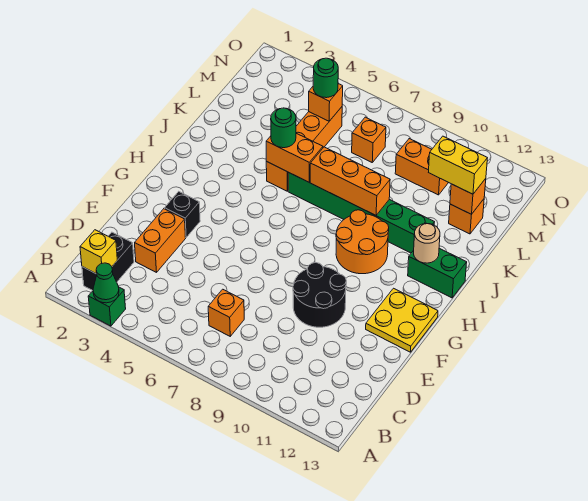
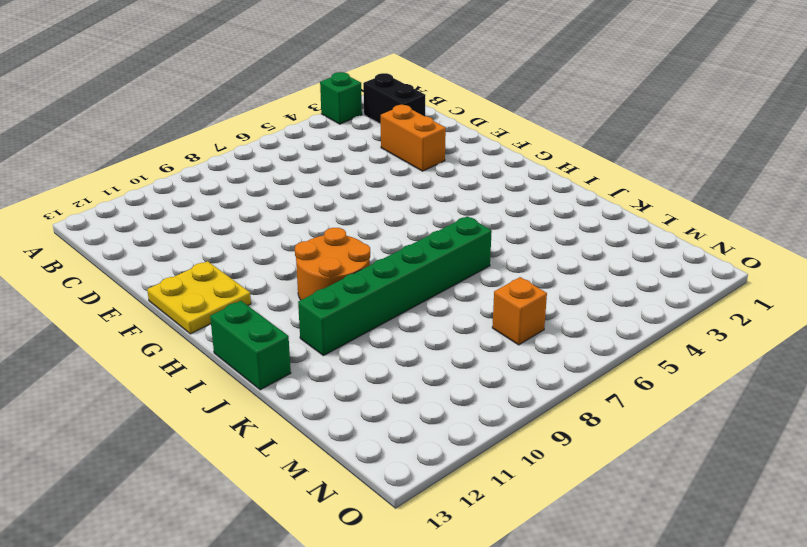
green brick I13:J13 level 1 -> green brick I12:I13 level 1
none -> orange brick C7 level 1
none -> black round brick E9:F10 level 1
none -> black brick F3 level 1

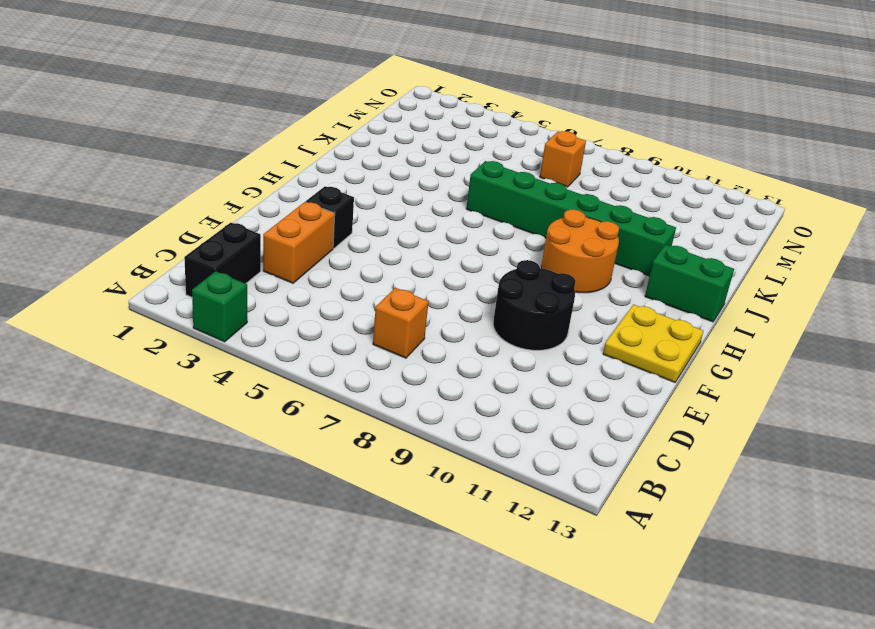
none -> orange brick J5:M5 level 1
none -> orange brick L12 level 1
none -> orange brick M9:M10 level 1

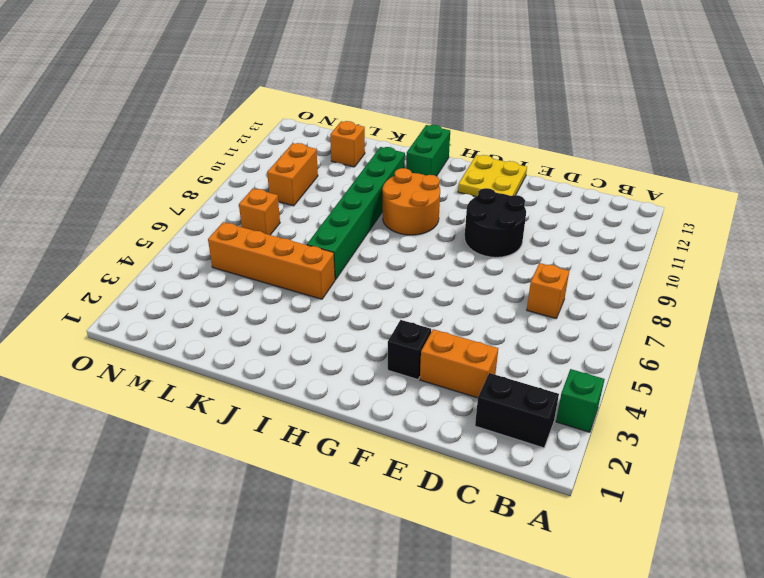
none -> green cone A3 level 2
none -> yellow brick B2 level 2
none -> tan round brick I12 level 2

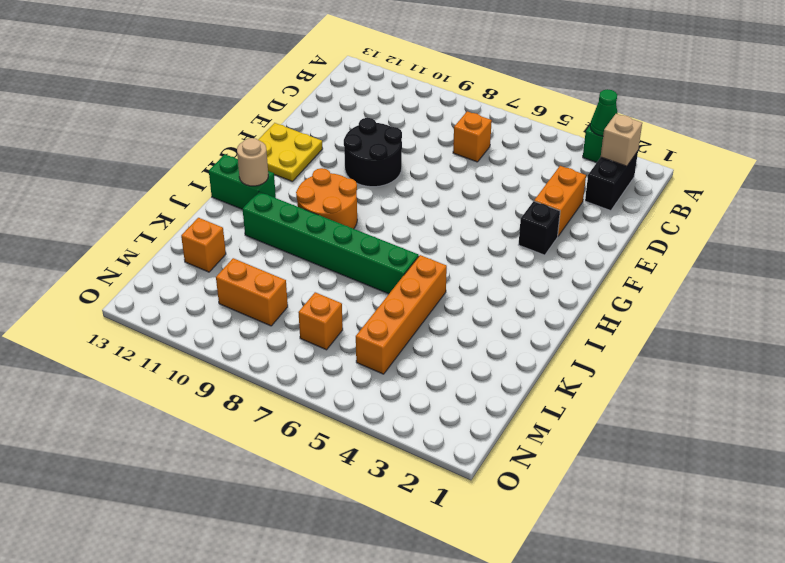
tan brick B2 level 2 -> yellow brick B2 level 2
none -> orange brick J5:J6 level 2
none -> orange brick J7:J9 level 2
none -> orange brick L12 level 2

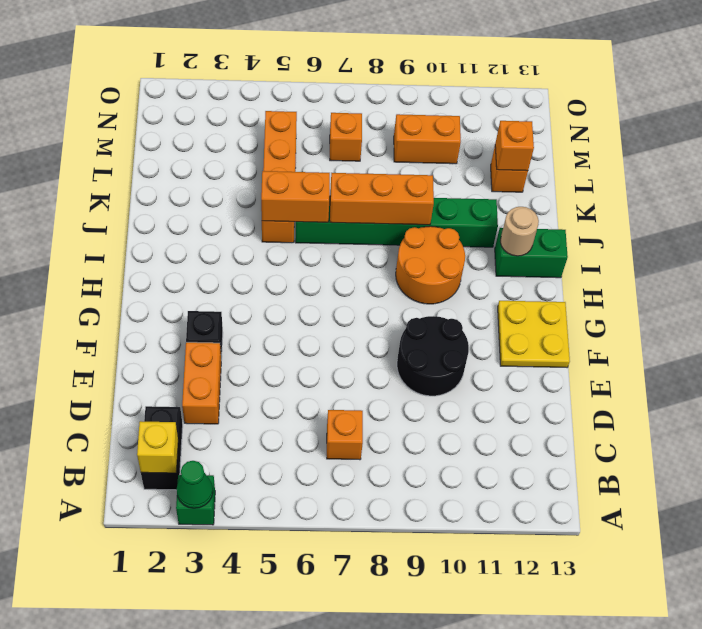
none -> orange brick M5 level 2
none -> green round brick J5 level 3
none -> yellow brick L11:L12 level 3

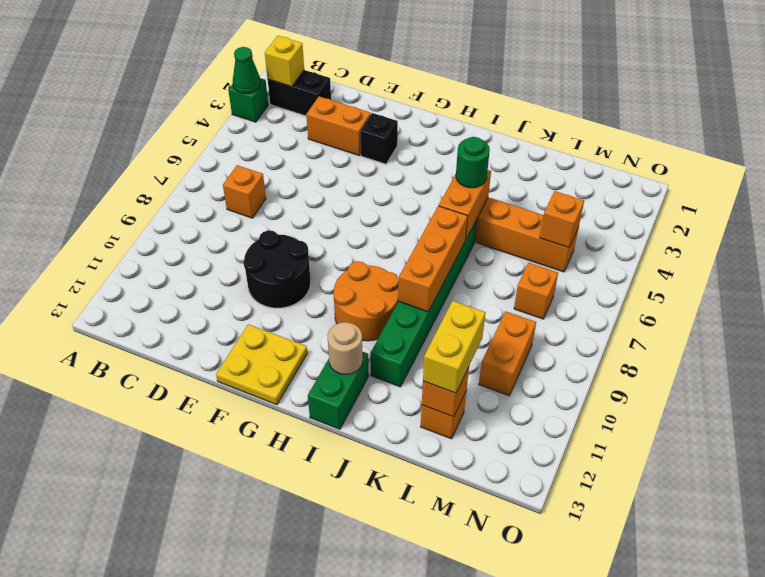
none -> green round brick M5 level 3

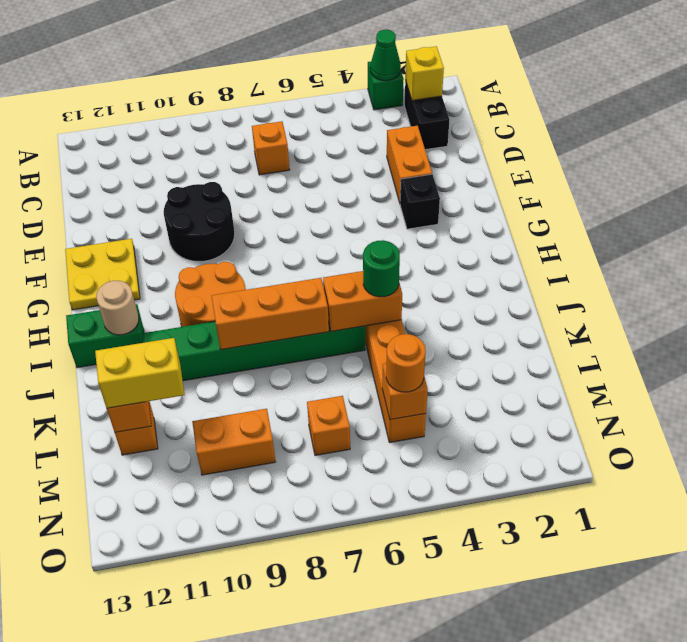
orange round brick M5 level 3 -> green round brick M5 level 3

